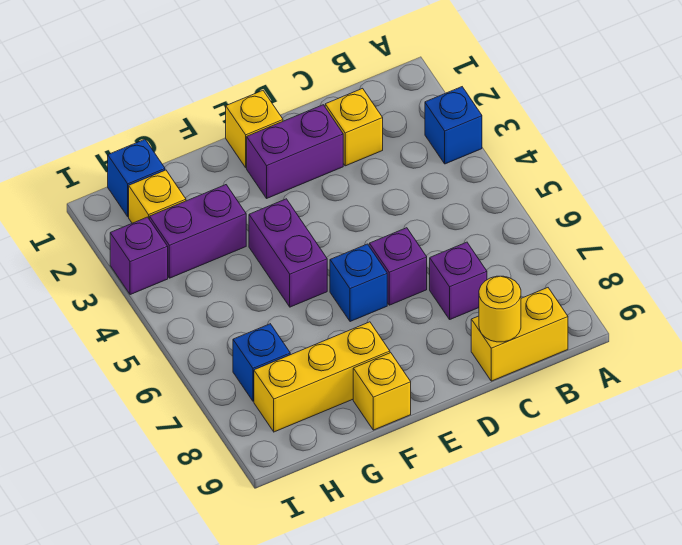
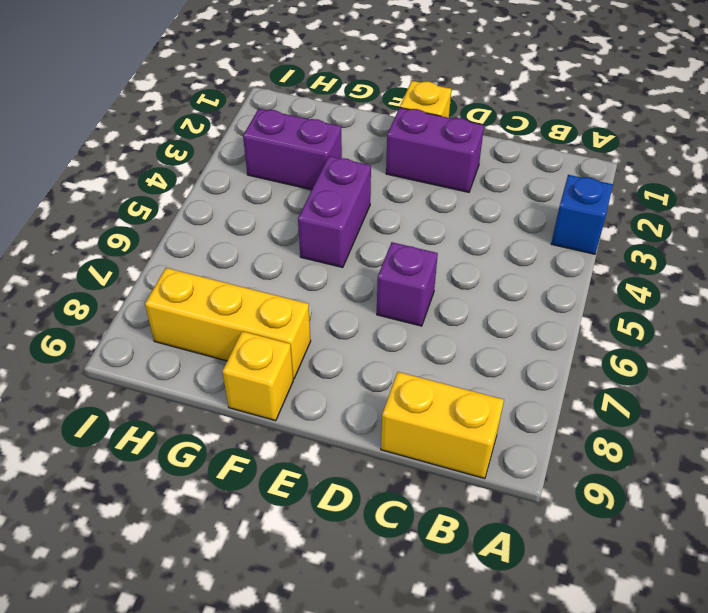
none -> yellow brick C2 level 1
none -> purple brick C7 level 1
none -> blue brick E6 level 1

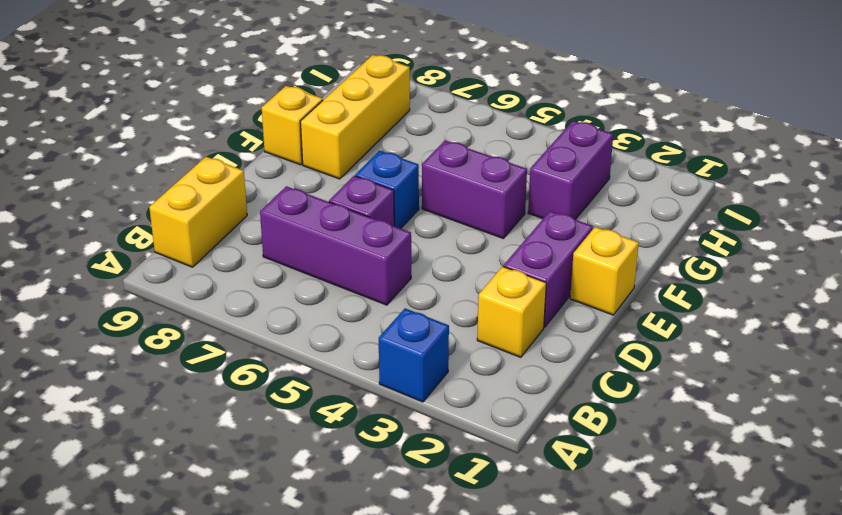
purple brick C5:C7 level 1 -> purple brick C7 level 1
none -> blue brick H1 level 1
none -> yellow brick H2 level 1
none -> blue brick H7 level 1

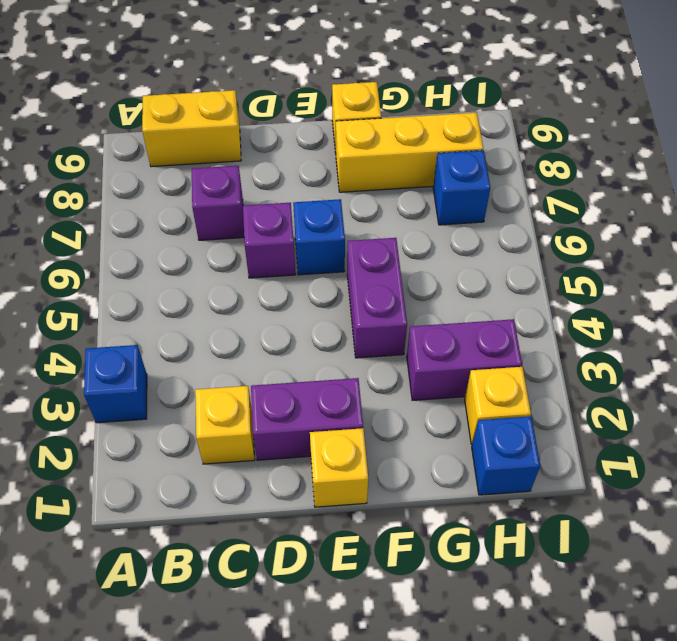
none -> purple brick I3 level 1
none -> yellow round brick C9 level 2

